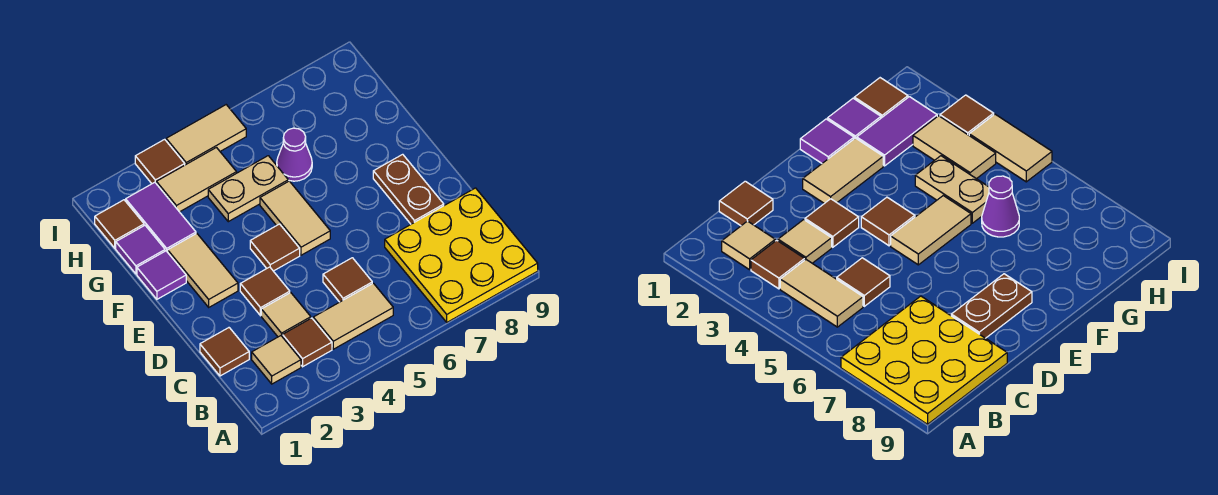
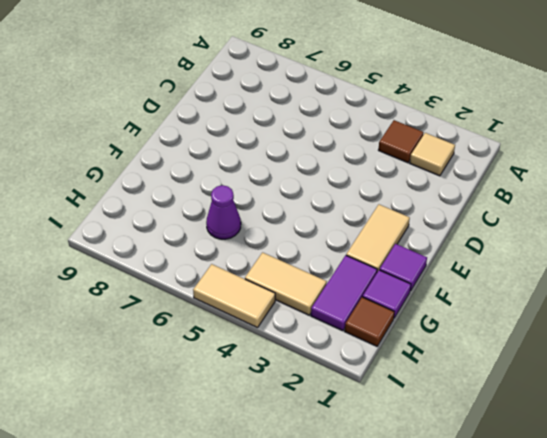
none -> yellow plate A7:C9 level 1
none -> tan tile B4:B5 level 1
none -> brown tile C1 level 1

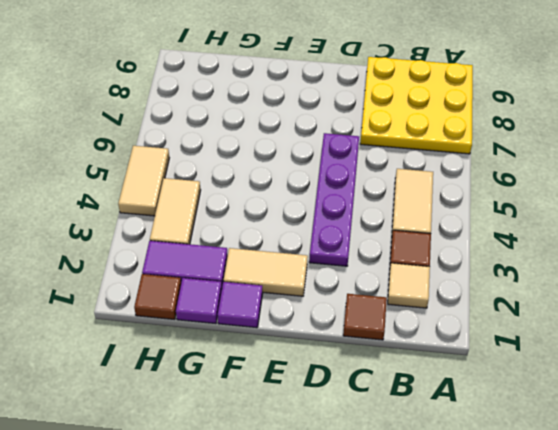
purple plate D3:D6 level 1 -> brown tile D3 level 1
none -> tan tile C3 level 1
none -> brown tile C5 level 1
none -> brown plate D8:E8 level 1

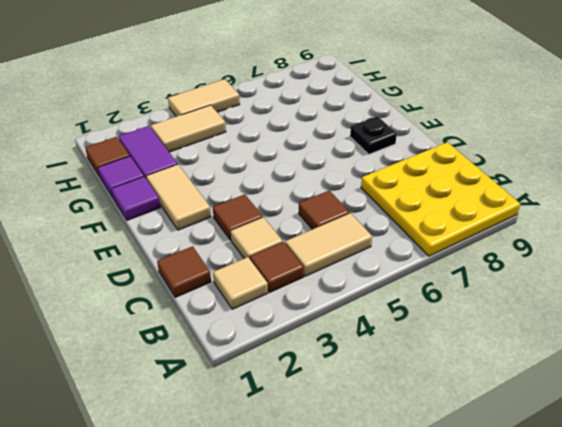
black plate E8 level 1 -> brown plate D8:E8 level 1
none -> brown tile E4 level 1
none -> tan tile E5:F5 level 1
none -> tan plate G4:G5 level 1

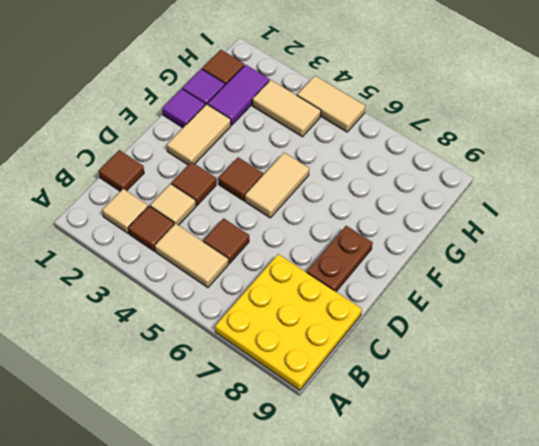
none -> tan plate G4:G5 level 1
none -> purple cone G6 level 1
none -> brown tile I3 level 1

